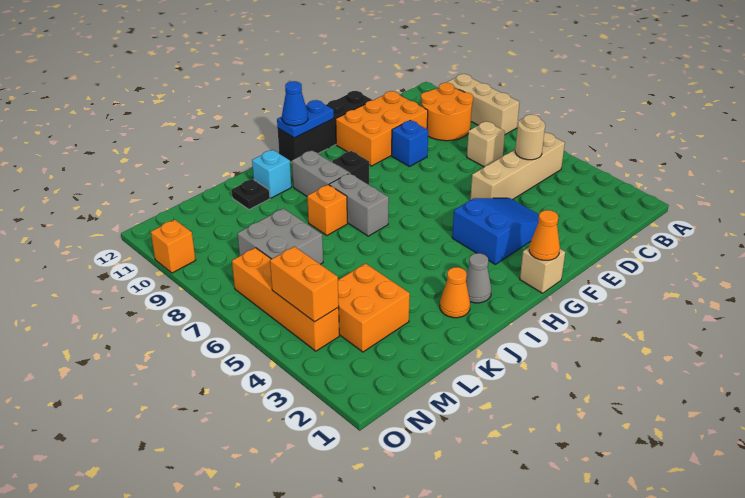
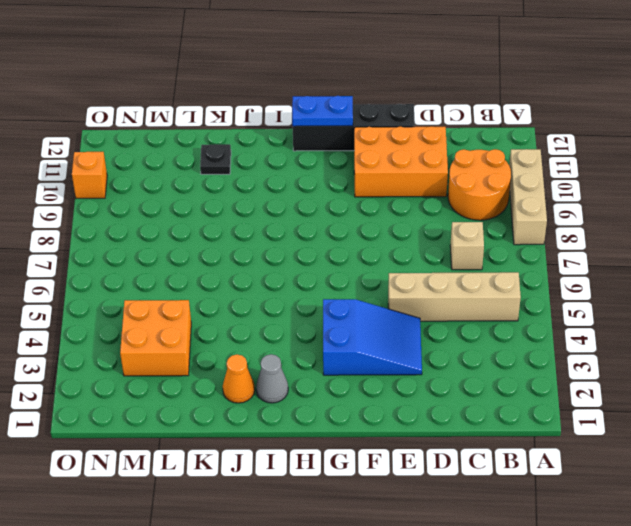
none -> blue brick E9 level 1
none -> tan brick G1 level 1
none -> black brick H9 level 1

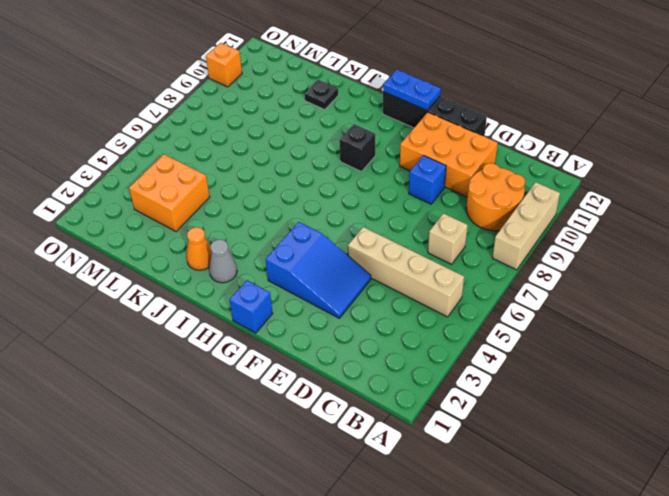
blue brick G1 level 1 -> tan brick G1 level 1
none -> grey brick I7:I8 level 1
none -> grey brick I9:I10 level 1
none -> orange brick J8 level 1

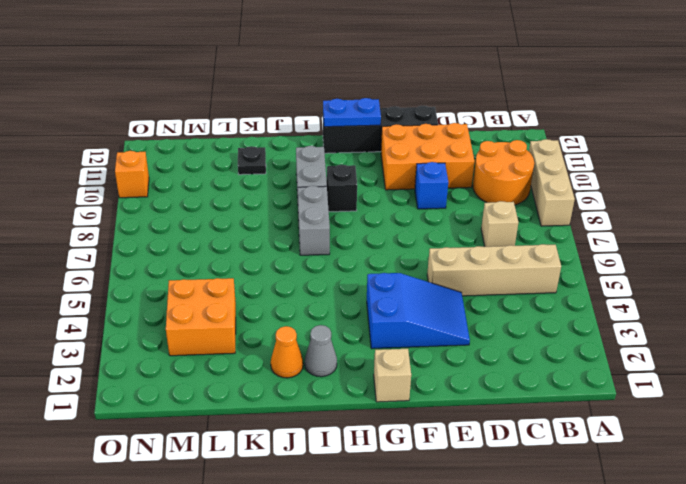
none -> orange brick J8 level 1
none -> cyan brick J11 level 1
none -> grey brick L7:M8 level 1

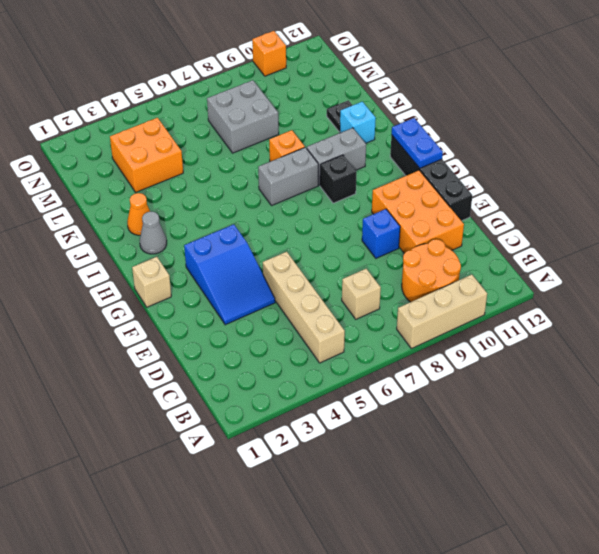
none -> orange brick N4:N7 level 1
none -> tan round brick C5 level 2
none -> orange cone G1 level 2

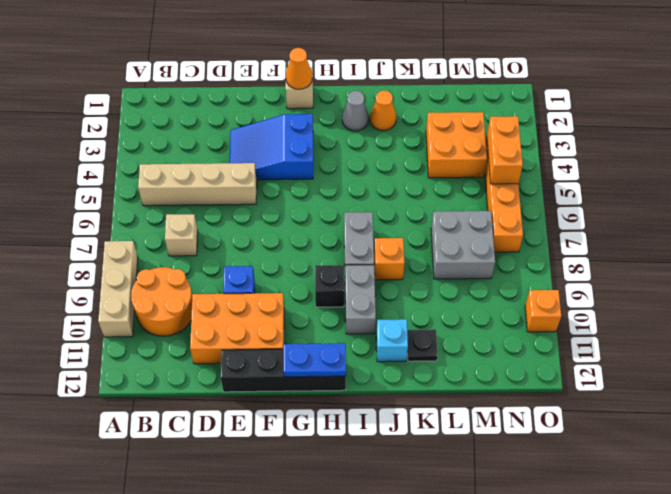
none -> tan round brick C5 level 2
none -> blue cone H12 level 3

